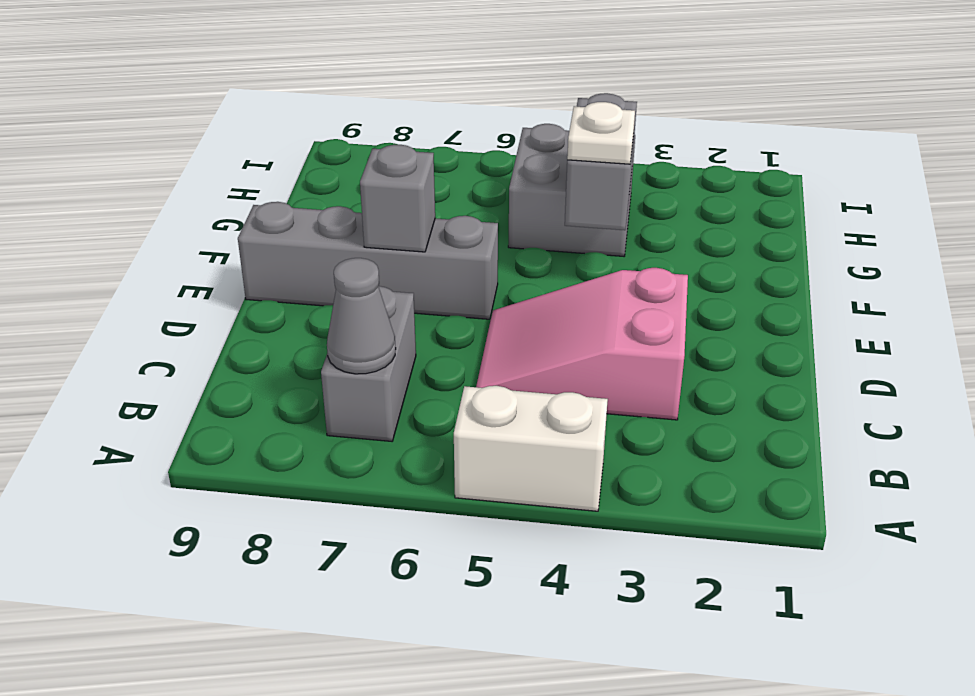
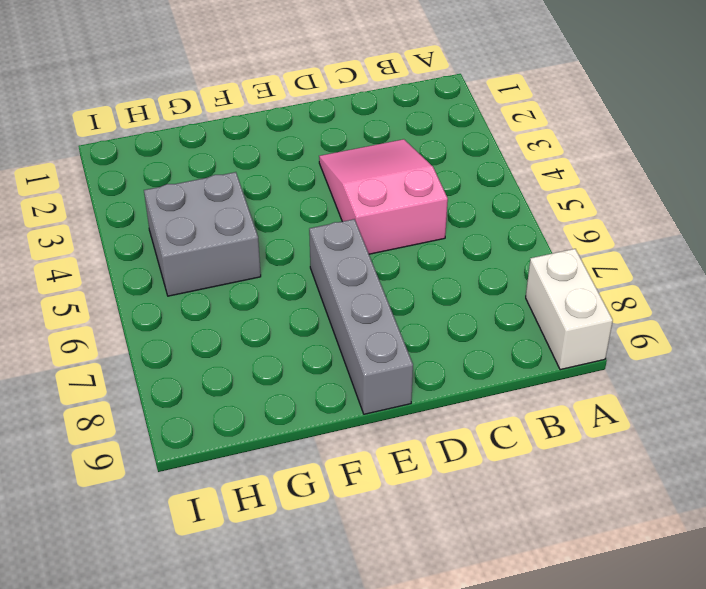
white brick A8:A9 level 1 -> white brick A4:A5 level 1
pink slope C3:D5 level 1 top 5 -> pink slope C3:D5 level 1 top 3
none -> grey brick B7:C7 level 1
none -> grey cone B7 level 2

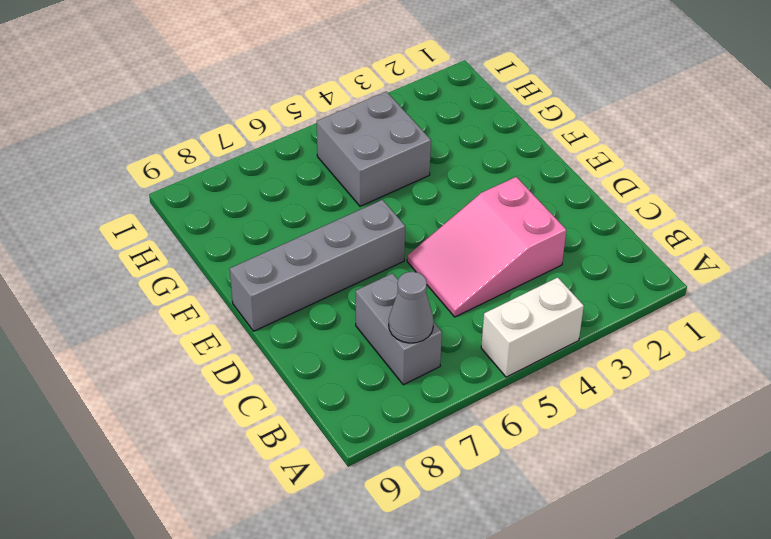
none -> grey brick E7 level 2
none -> grey brick F4:G4 level 2

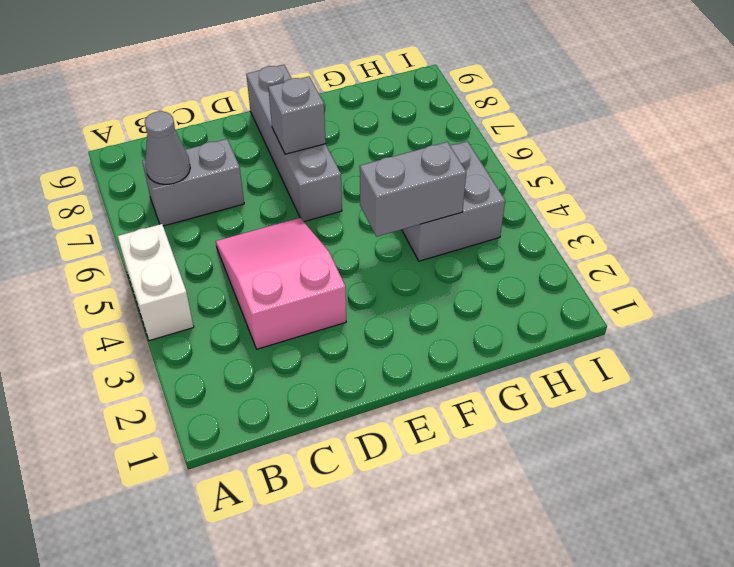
none -> white plate F4 level 3

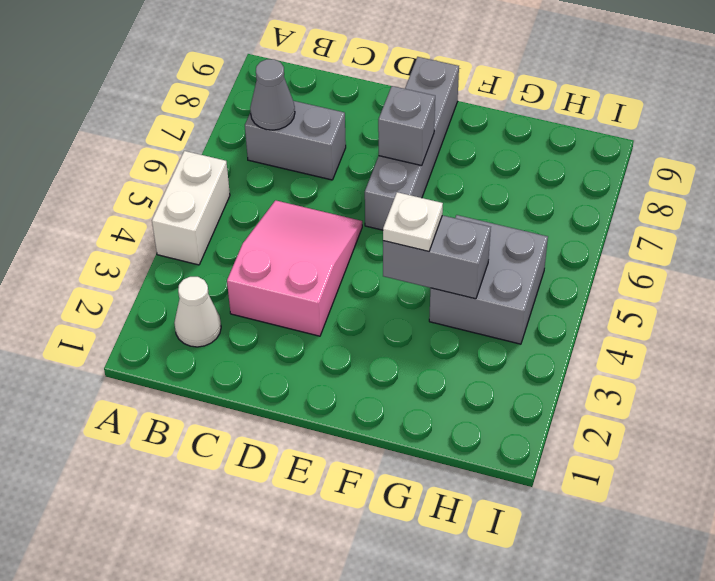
white cone B2 level 1 -> none

